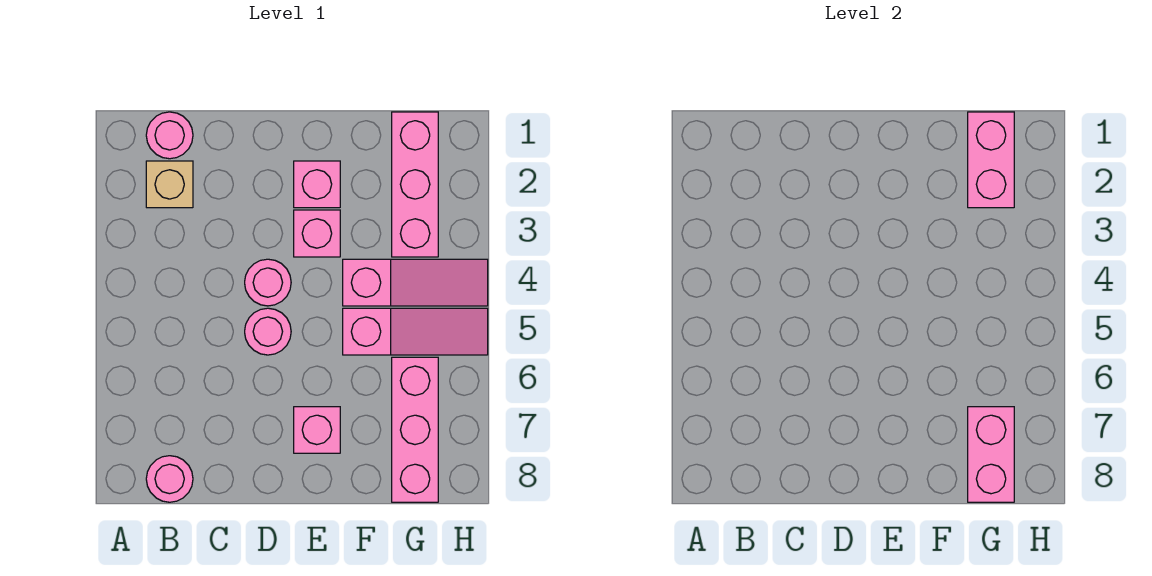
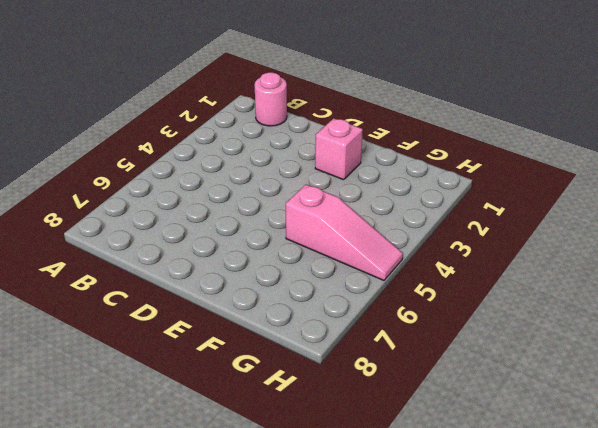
none -> tan brick B2 level 1
none -> pink round brick B8 level 1
none -> pink round brick D4 level 1

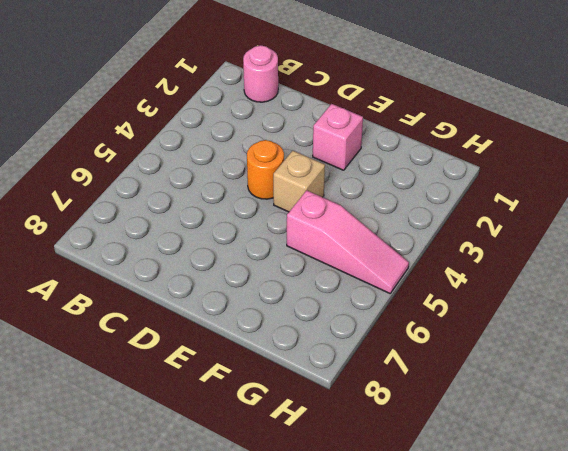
orange round brick D4 level 1 -> pink round brick D4 level 1
tan brick E4 level 1 -> tan brick B2 level 1
none -> pink round brick B8 level 1
none -> pink round brick D5 level 1
none -> pink brick E3 level 1

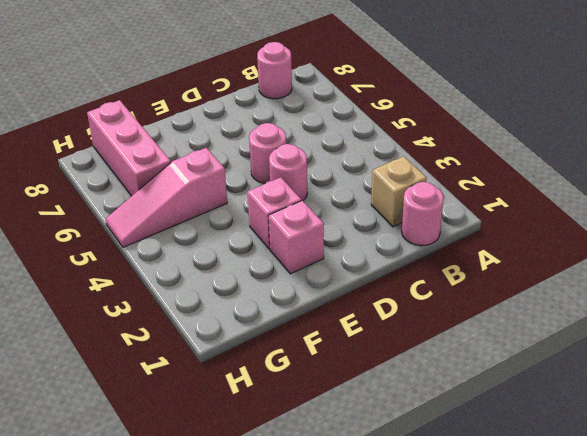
none -> pink brick E7 level 1
none -> pink slope F4:H4 level 1 top F
none -> pink brick G1:G3 level 1

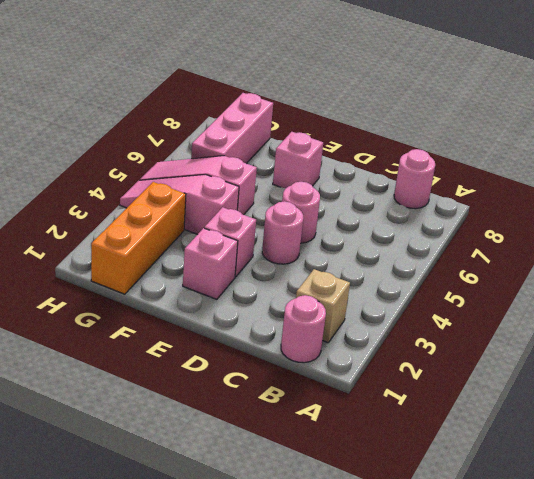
orange brick G1:G3 level 1 -> pink brick G1:G3 level 1
none -> pink brick G1:G2 level 2
none -> pink brick G7:G8 level 2

